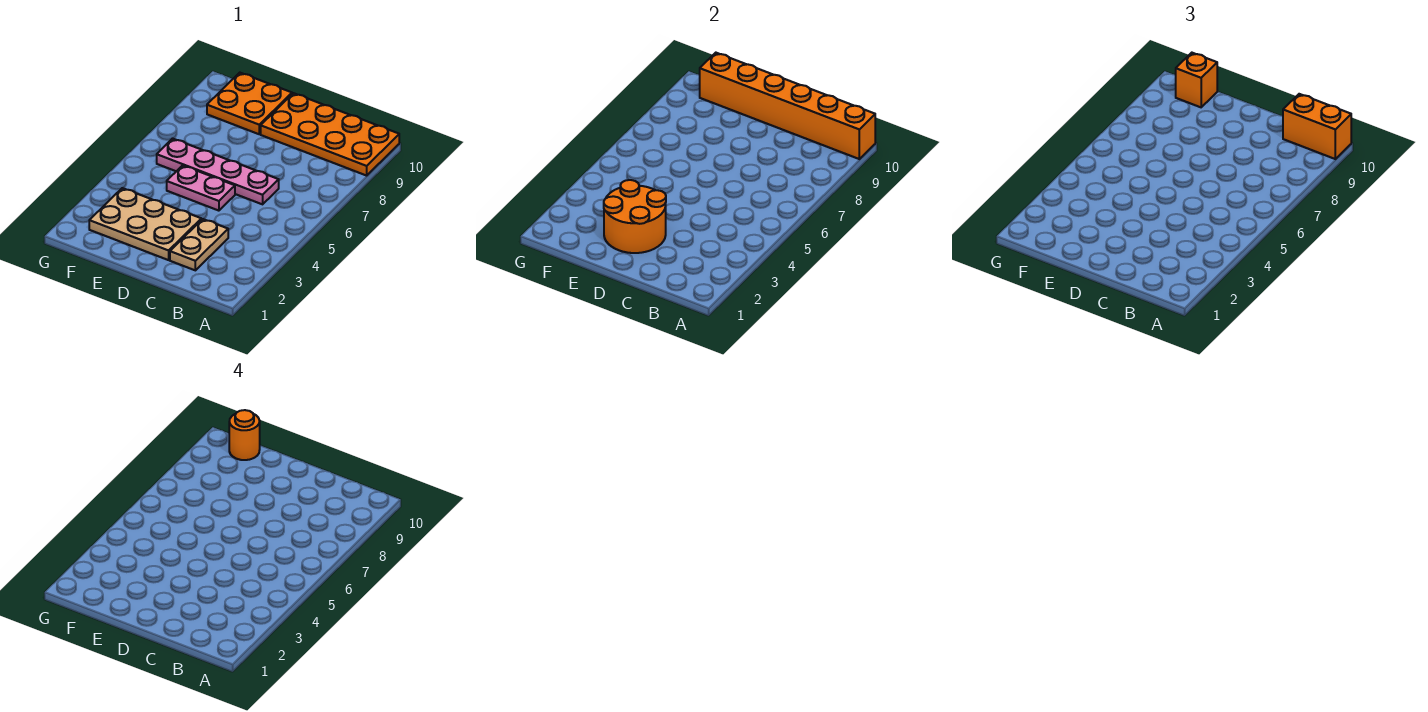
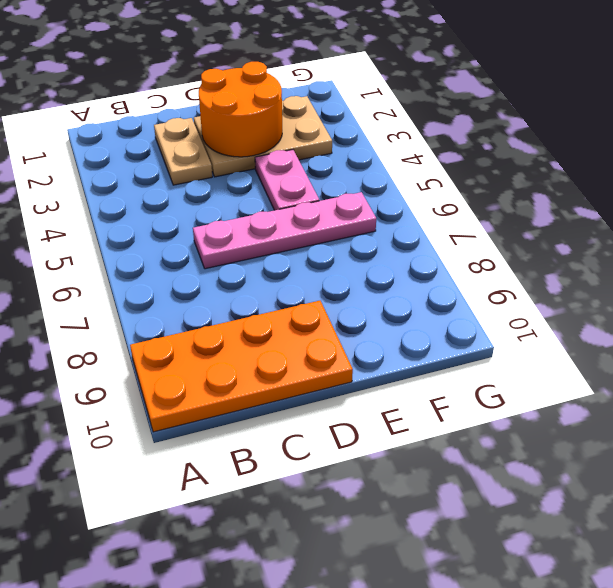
pink plate E4:E5 level 1 -> pink plate D5:E5 level 1
none -> orange plate E9:F10 level 1
none -> orange brick A10:F10 level 2

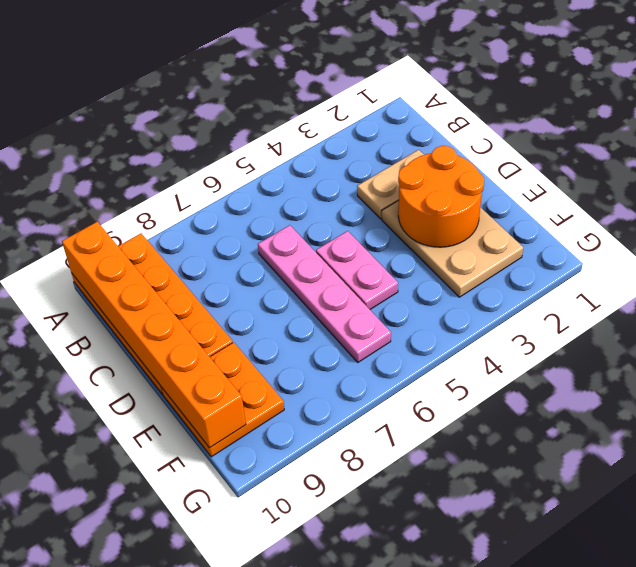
none -> orange brick A10:B10 level 3
none -> orange brick F10 level 3

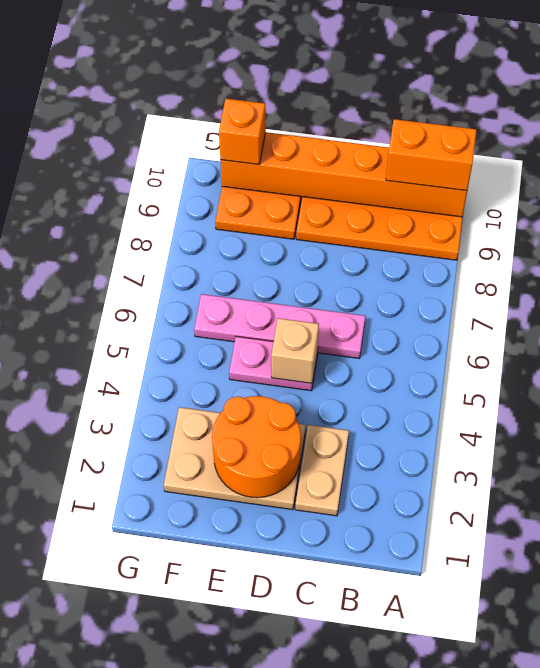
tan brick D5 level 2 -> none
none -> orange round brick F10 level 4

